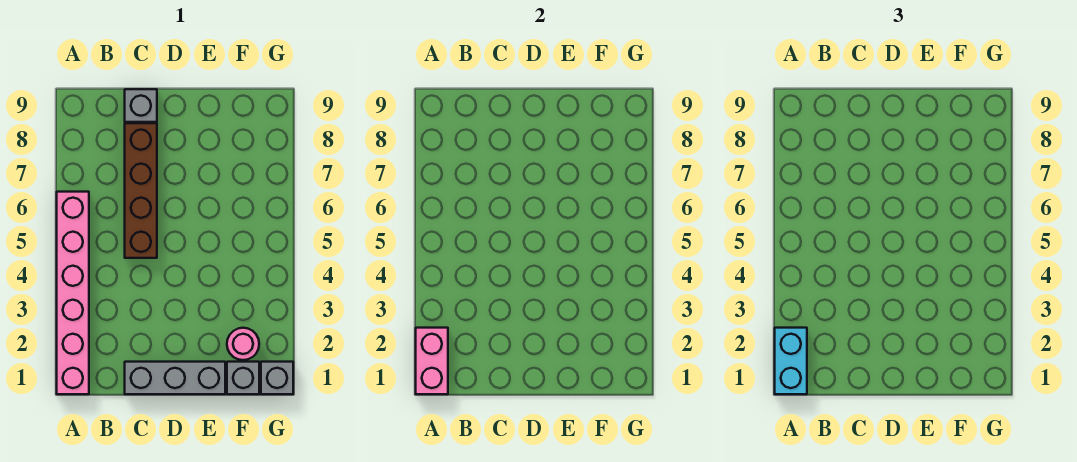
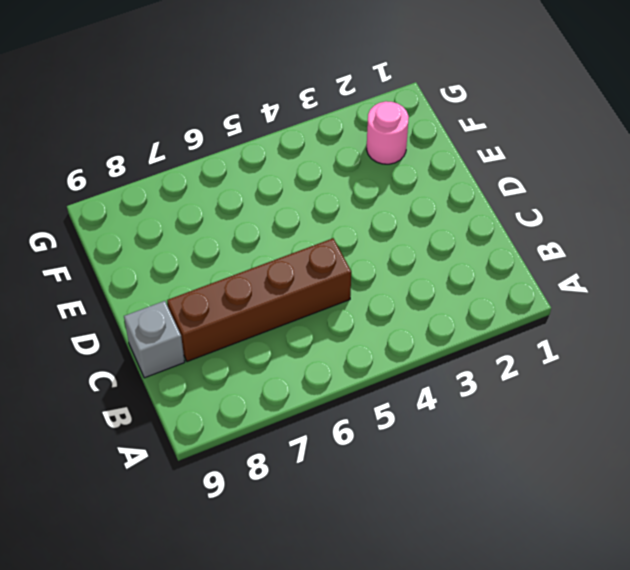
none -> pink brick A1:A6 level 1
none -> grey brick C1:E1 level 1

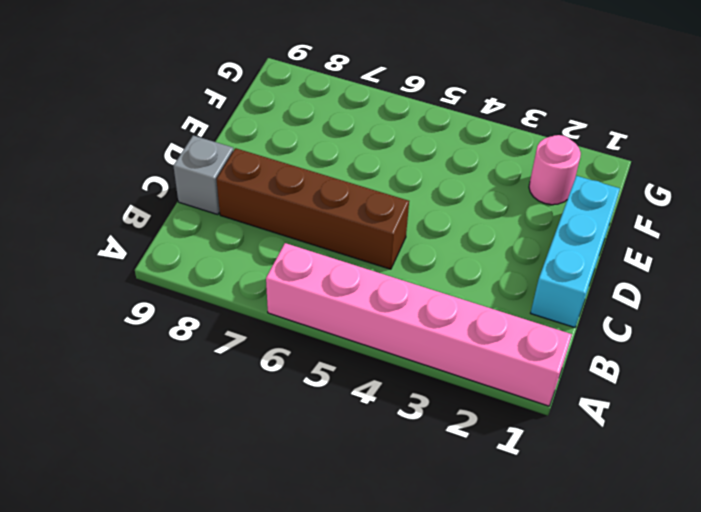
cyan brick C1:E1 level 1 -> grey brick C1:E1 level 1
none -> grey brick F1 level 1
none -> grey brick G1 level 1

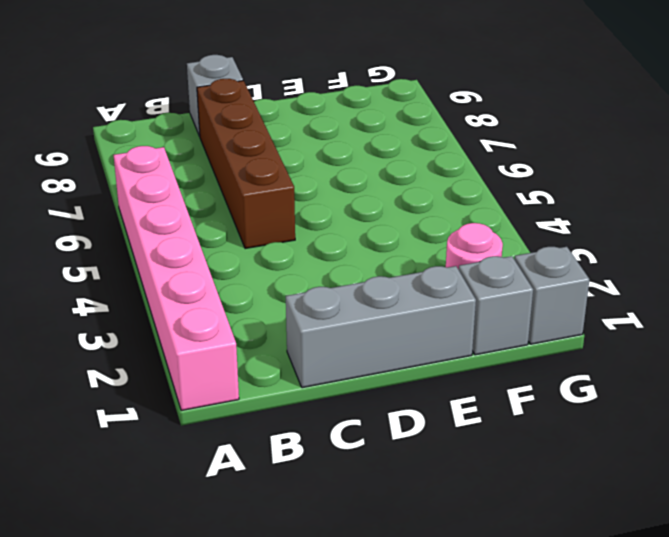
none -> pink brick A1:A2 level 2
none -> cyan brick A1:A2 level 3

